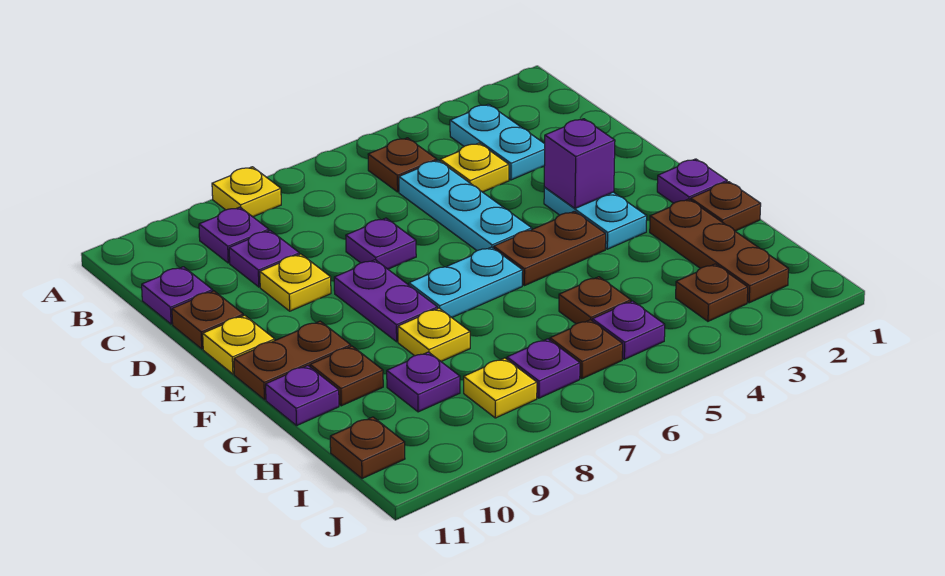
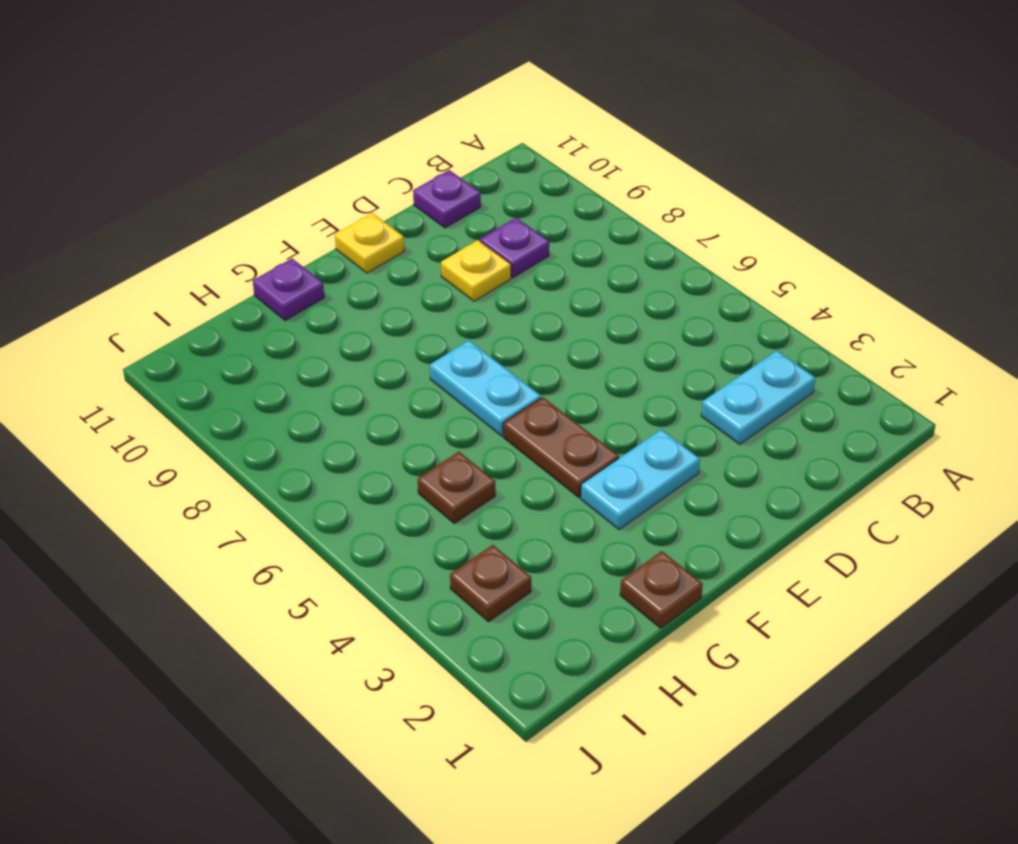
none -> yellow plate A8 level 1
none -> brown plate B5 level 1
none -> purple plate B9 level 1
none -> yellow plate C4 level 1

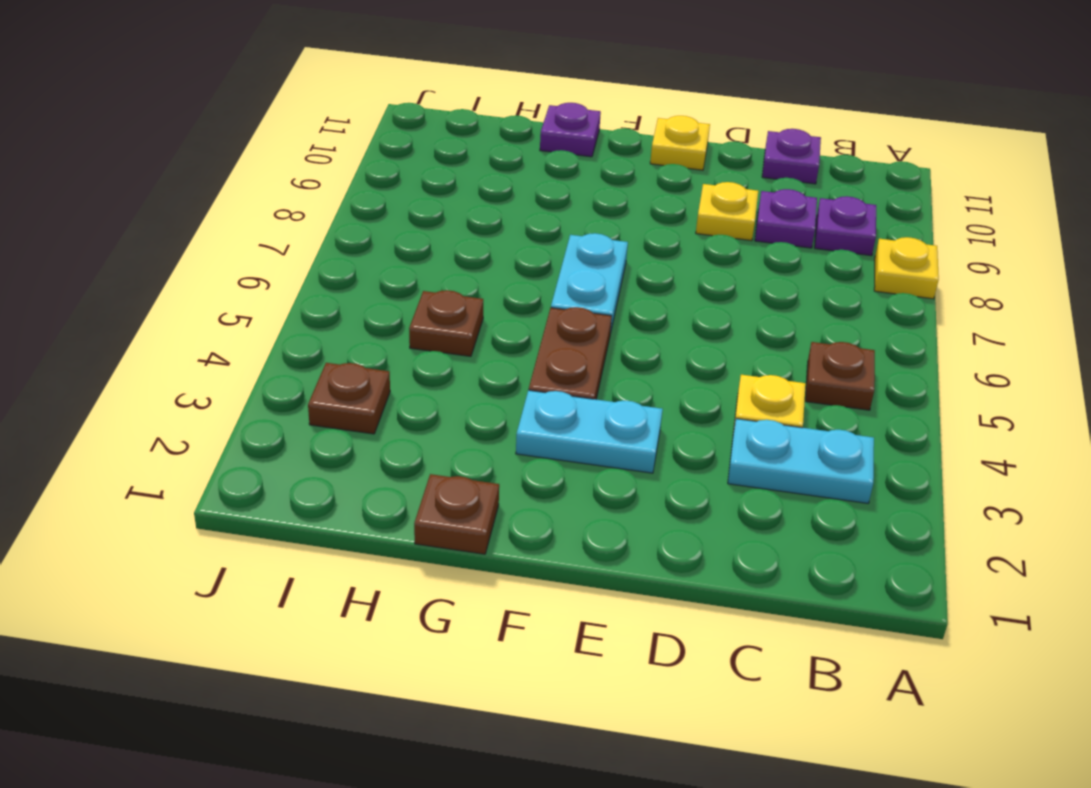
none -> cyan plate C5:E5 level 1
none -> purple plate D7 level 1
none -> brown plate D11 level 1
none -> purple plate E8:F8 level 1

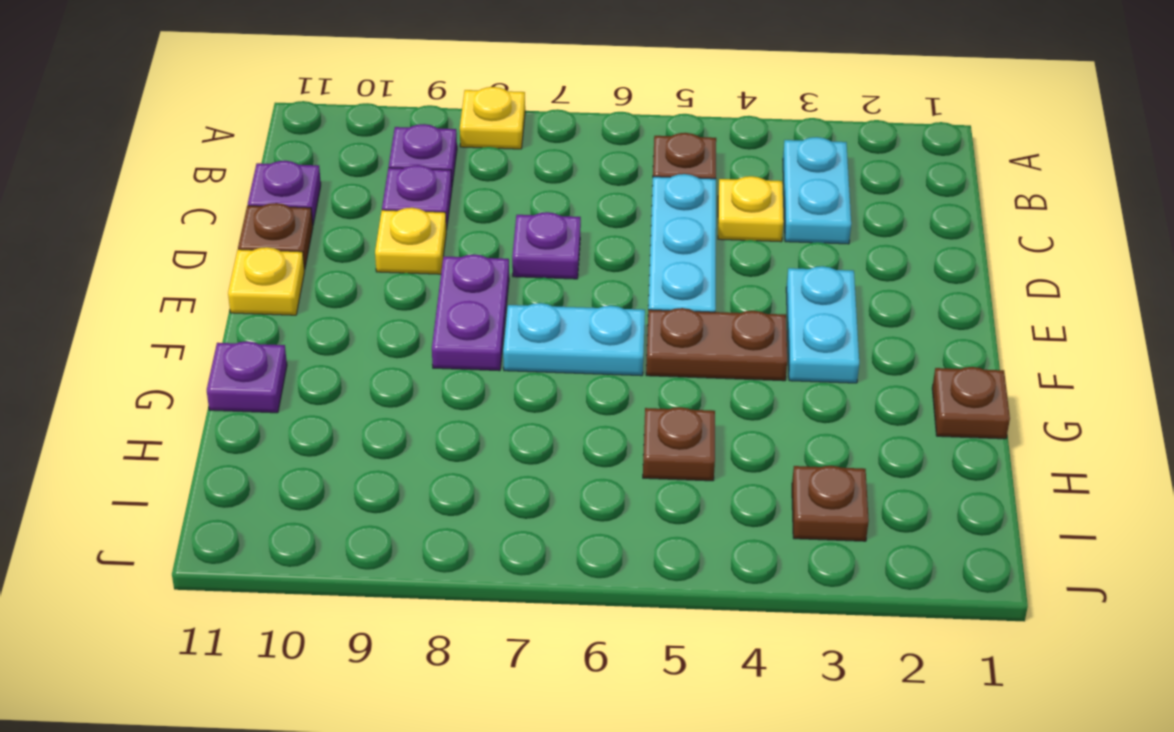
none -> purple plate F1 level 1
none -> brown plate F10:F11 level 1
none -> brown plate G2:I2 level 1
none -> yellow plate G8 level 1

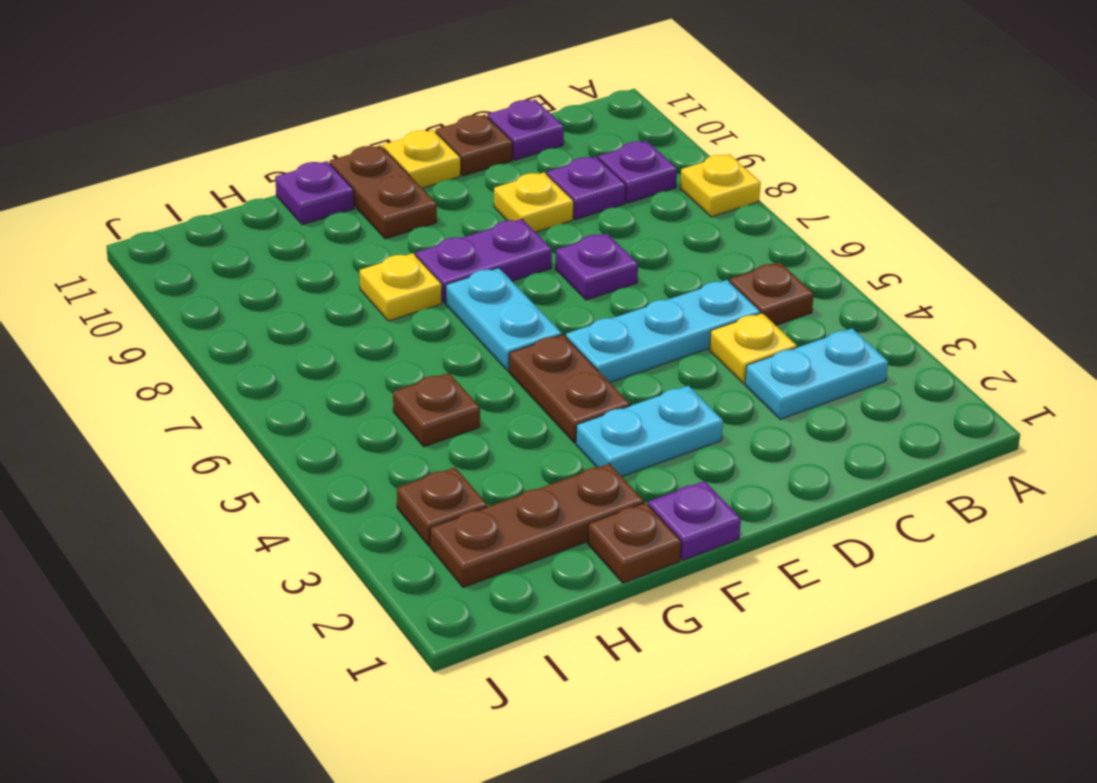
none -> brown plate G10 level 1
none -> purple plate H9 level 1
none -> purple plate I5 level 1
none -> brown plate I6 level 1

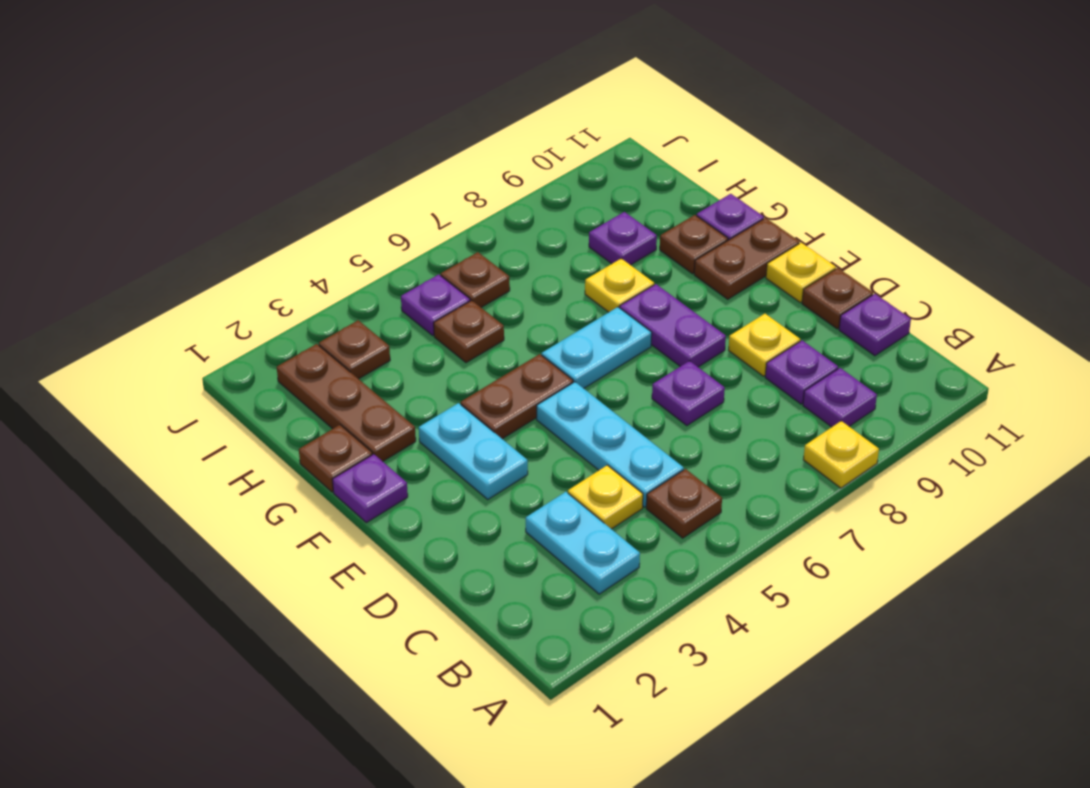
none -> purple plate I7 level 1
none -> yellow plate I8 level 1
none -> brown plate I11 level 1
none -> purple brick E3 level 2

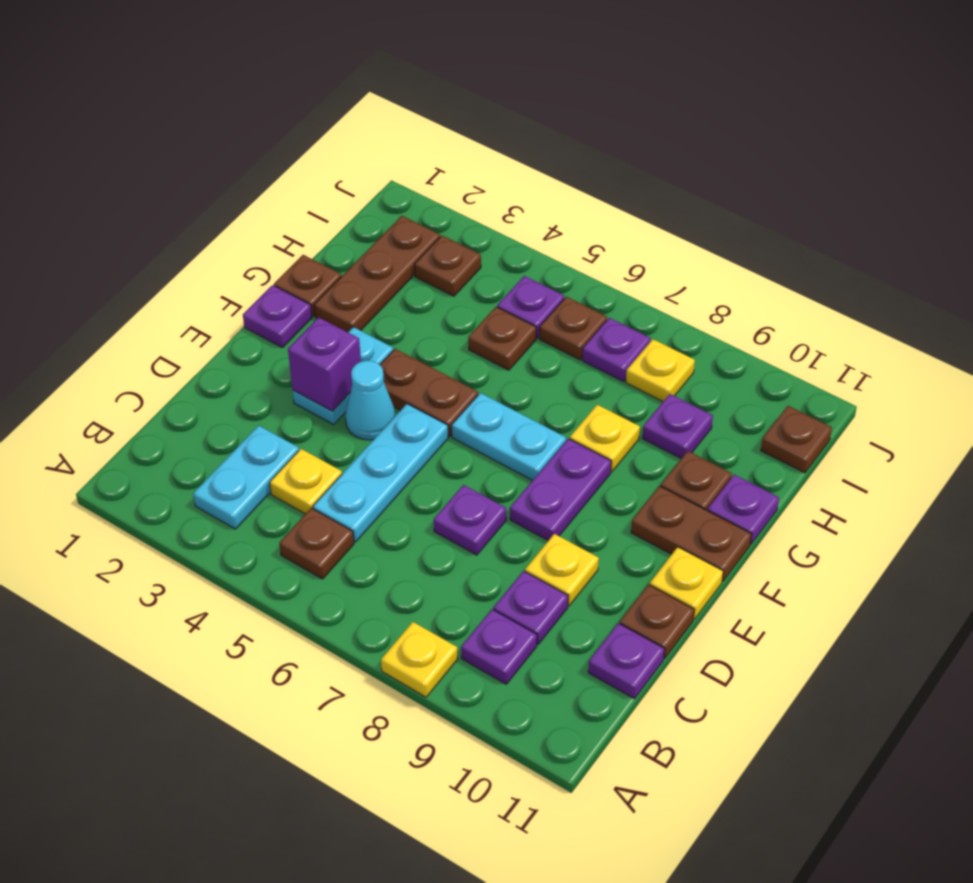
cyan cone E4 level 1 -> none

